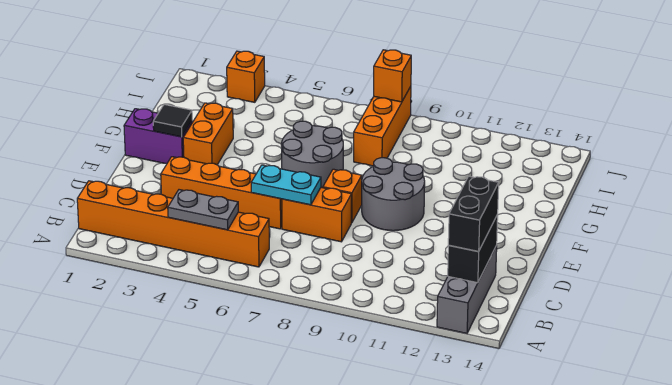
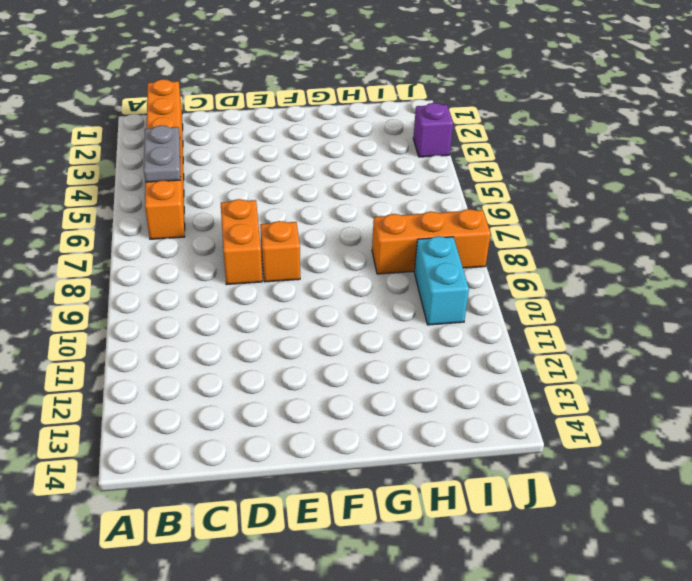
cyan brick I9:I10 level 1 -> none
purple brick J3 level 1 -> orange brick J3 level 1
none -> grey brick A13:C13 level 1
none -> orange brick D3:D6 level 1
none -> grey round brick E9:F10 level 1

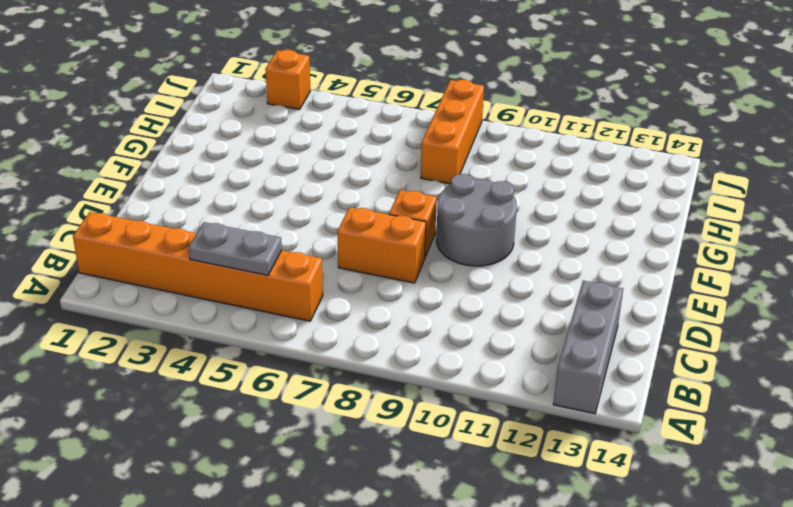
none -> orange brick D3:D6 level 1
none -> purple brick F1:F2 level 1
none -> orange brick F3:G3 level 1

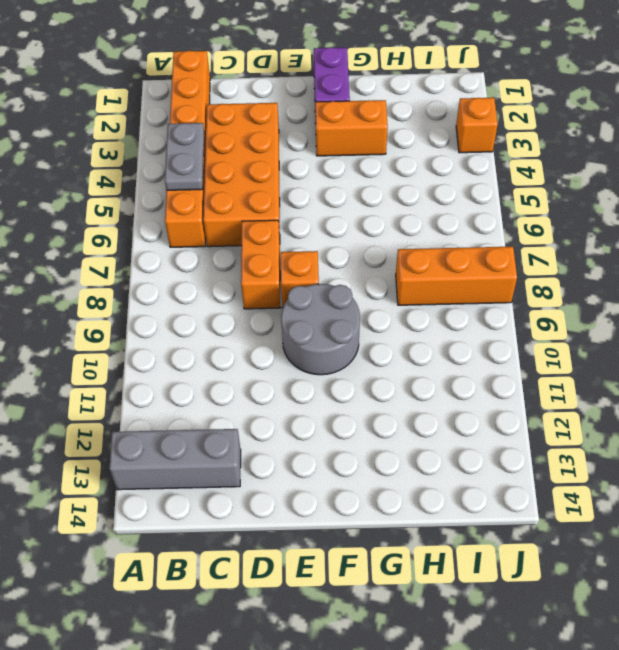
orange brick C3:D6 level 1 -> orange brick D3:D6 level 1
none -> grey round brick F6:G7 level 1
none -> black brick B13:C13 level 2
none -> cyan plate D6:D7 level 2

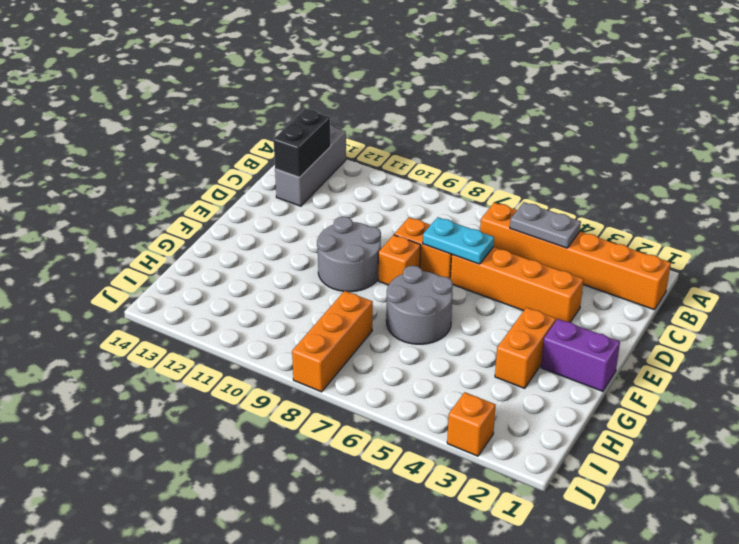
none -> black tile F2 level 2
none -> orange brick J8 level 2
none -> black brick B13:C13 level 3

